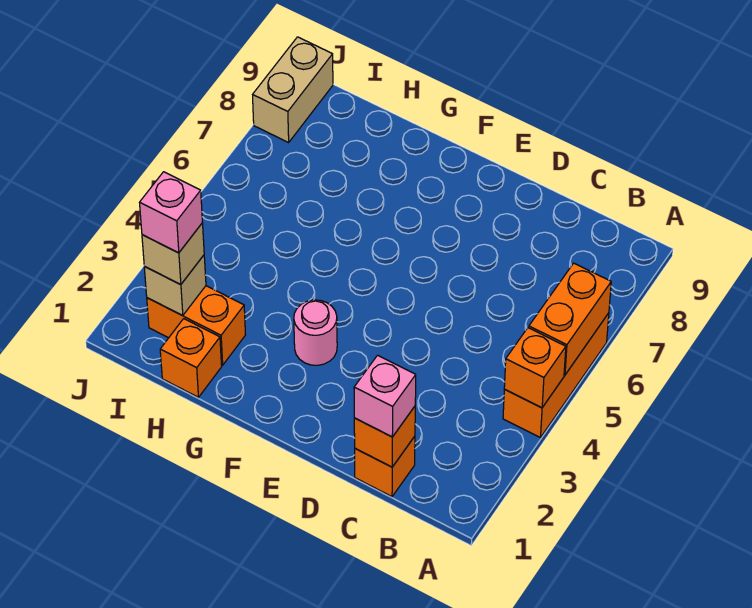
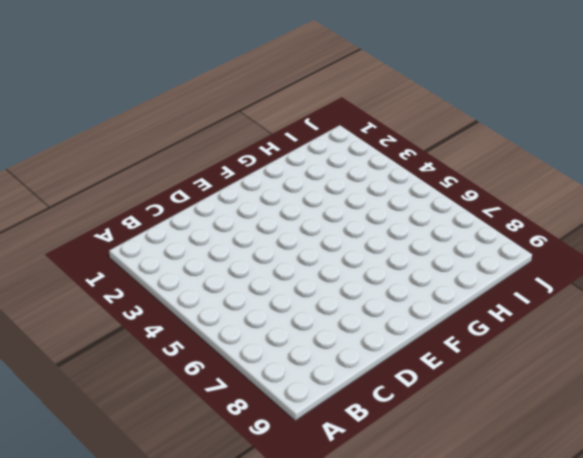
none -> orange brick A4:A6 level 1
none -> orange brick C1 level 1
none -> pink round brick F3 level 1

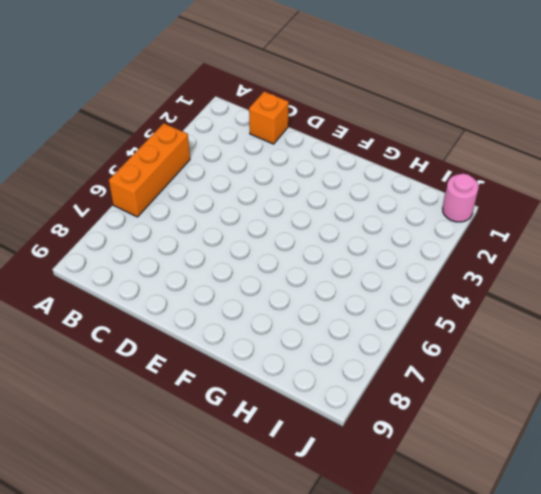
pink round brick J1 level 1 -> pink round brick F3 level 1
none -> orange brick H1 level 1
none -> orange brick H2:I2 level 1
none -> tan brick J8:J9 level 1

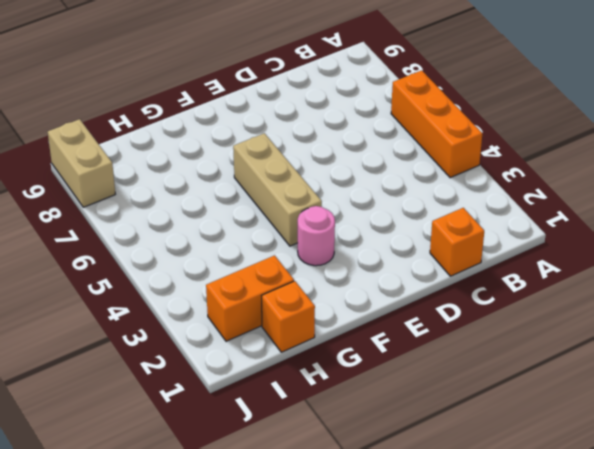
tan brick F4:F6 level 1 -> none
none -> orange brick A4 level 2
none -> orange brick A5:A6 level 2
none -> orange brick C1 level 2

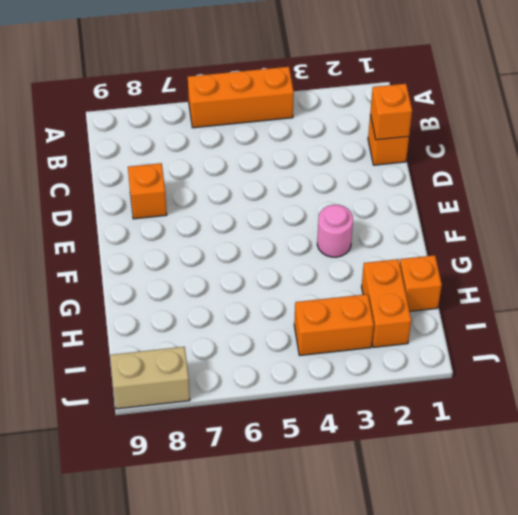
orange brick D8 level 1 -> orange brick A4 level 2
orange brick I3:I4 level 1 -> orange brick A5:A6 level 2
none -> tan brick I2 level 2
none -> pink brick C1 level 3
none -> tan brick I2 level 3

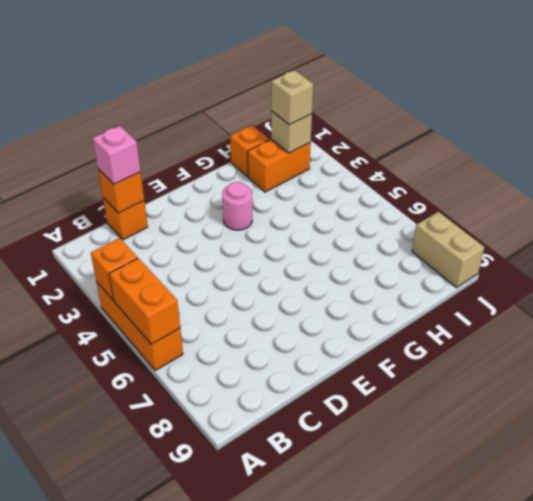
none -> pink brick I2 level 4

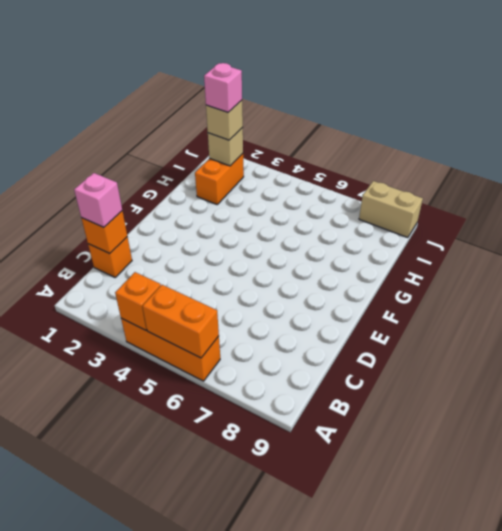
none -> pink round brick F3 level 1
none -> orange brick H1 level 1

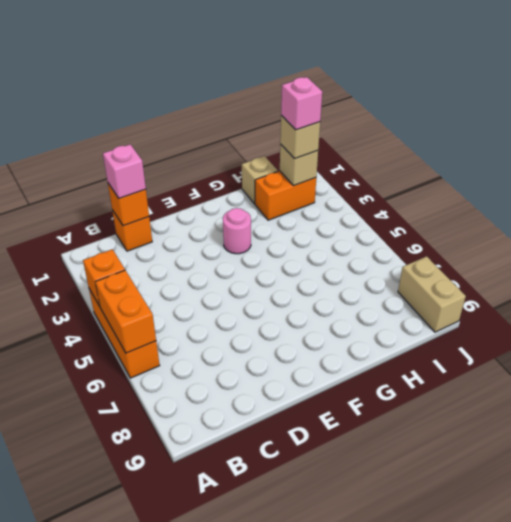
tan brick H1 level 1 -> orange brick H1 level 1

